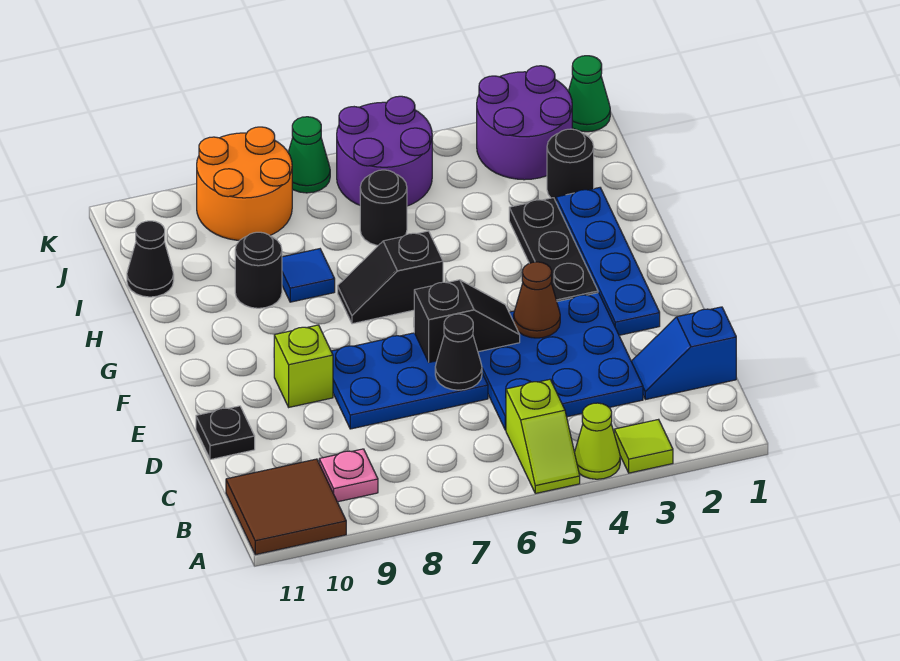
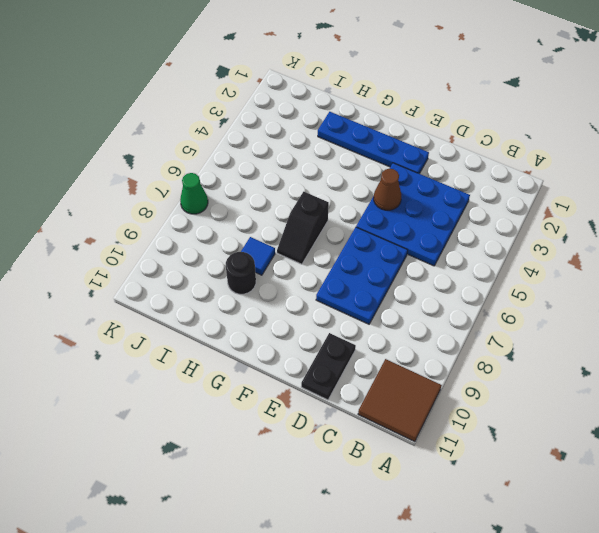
black plate D10:D11 level 1 -> black plate D11 level 1
none -> lime tile A3 level 1
none -> lime cone A4 level 1
none -> lime slope A5:B5 level 1 top B

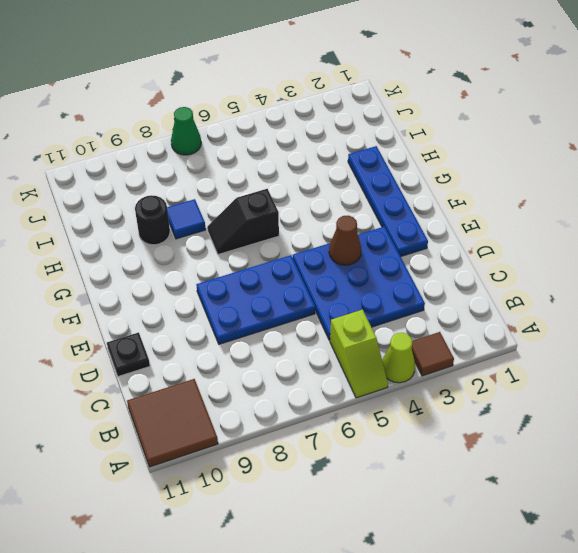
brown tile A3 level 1 -> lime tile A3 level 1
none -> pink plate B9 level 1
none -> blue slope C1:C2 level 1 top 1
none -> lime brick E9 level 1

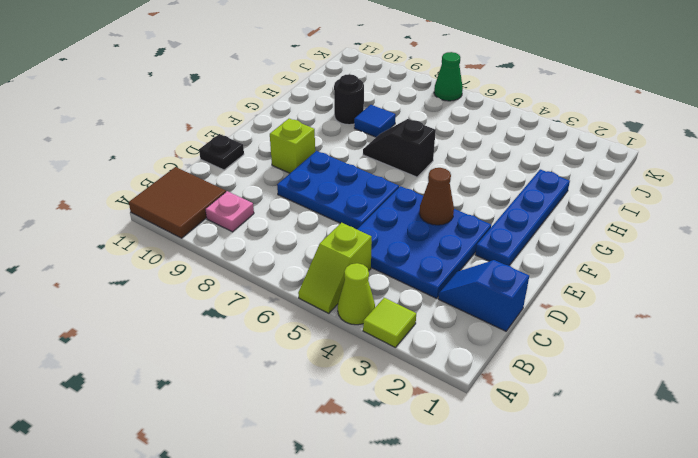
none -> black plate F3:H3 level 1
none -> black round brick I2 level 1
none -> black round brick I6 level 1

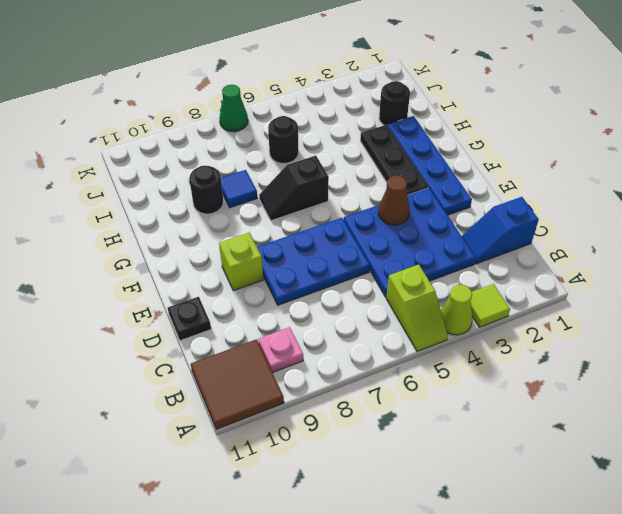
none -> black cone I11 level 1
none -> purple round brick J2:K3 level 1
none -> purple round brick J5:K6 level 1

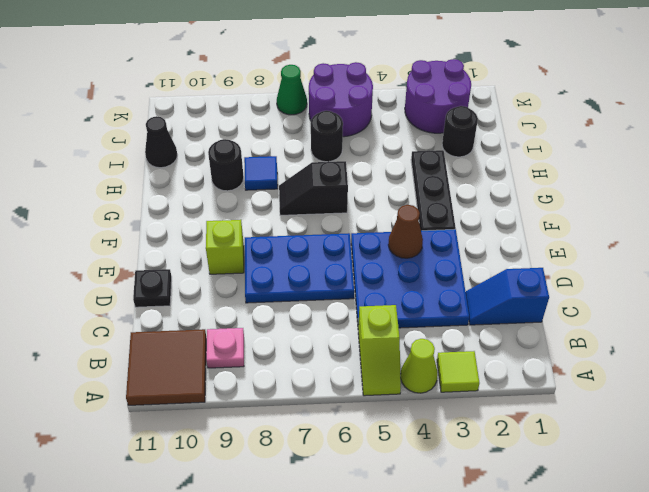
none -> blue plate E2:H2 level 1
none -> orange round brick J8:K9 level 1
none -> green cone K1 level 1

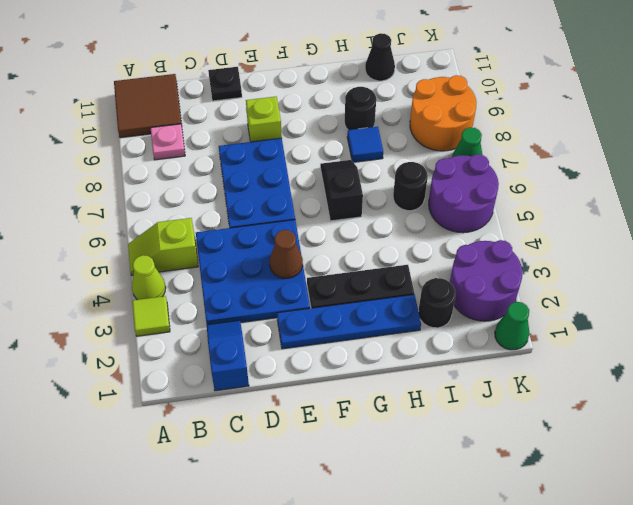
none -> black cone D6 level 2
none -> black slope E5:E6 level 2 top 6

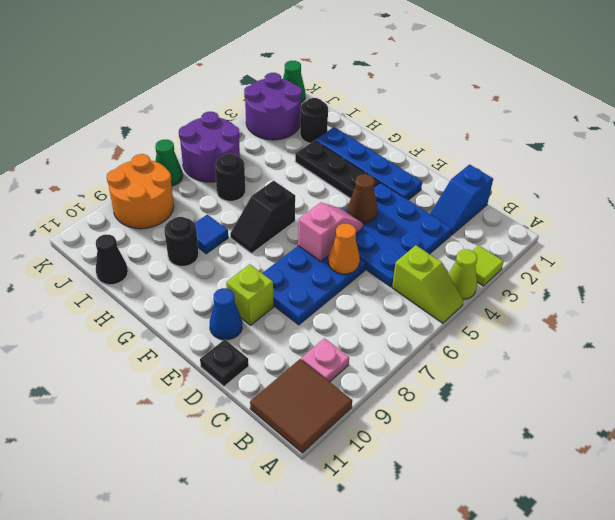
orange cone D6 level 2 -> black cone D6 level 2
pink slope E5:E6 level 2 top 6 -> black slope E5:E6 level 2 top 6
blue cone E10 level 1 -> none

